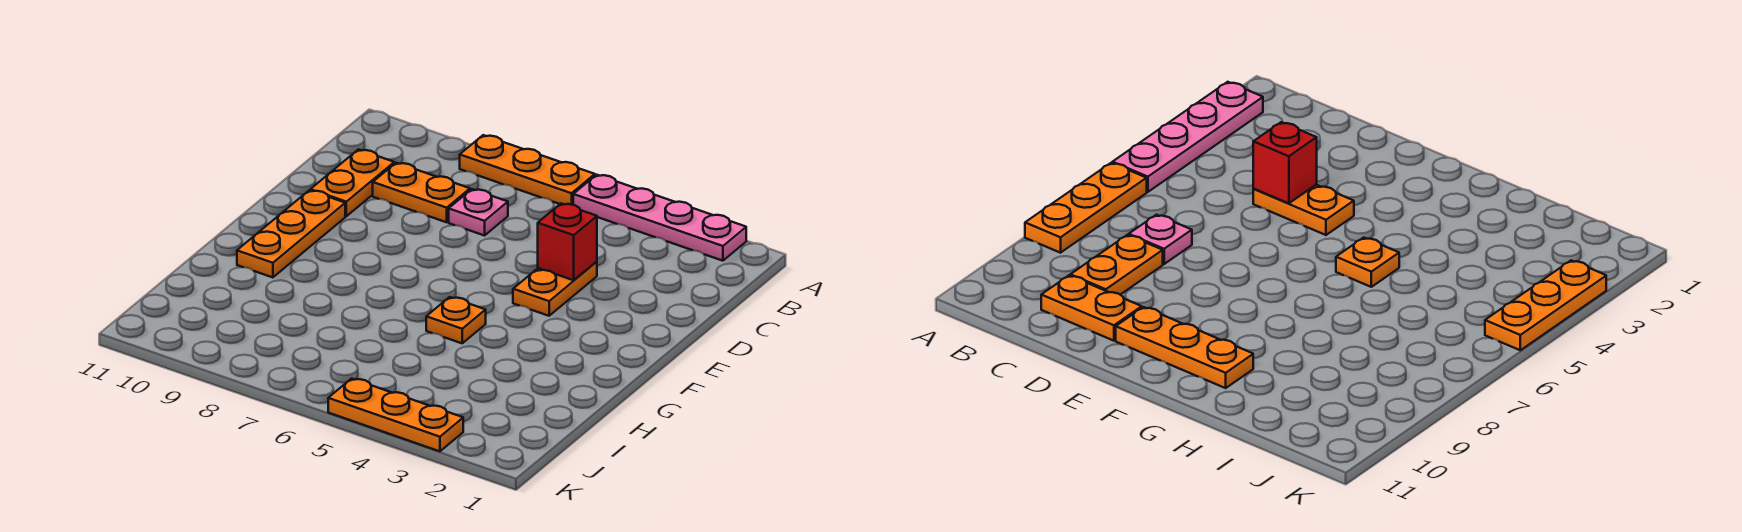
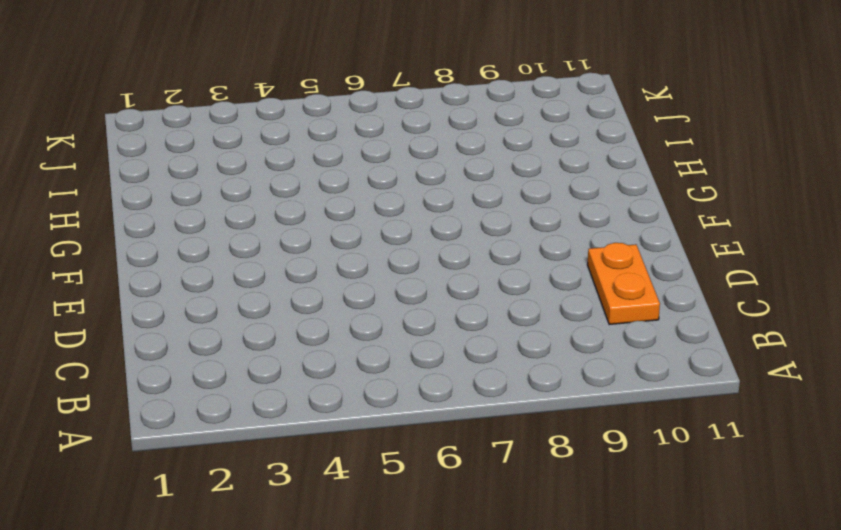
none -> pink plate A2:A5 level 1
none -> orange plate A6:A8 level 1

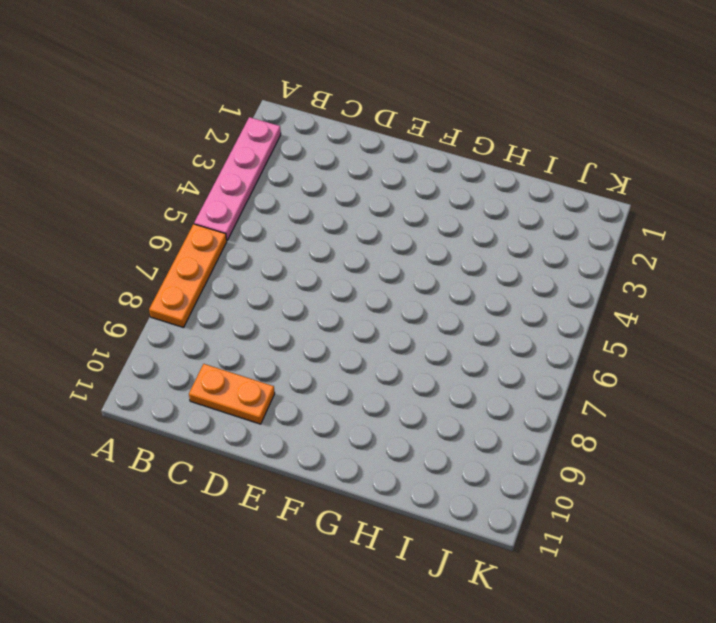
none -> pink plate C7 level 1
none -> orange plate C8:C9 level 1

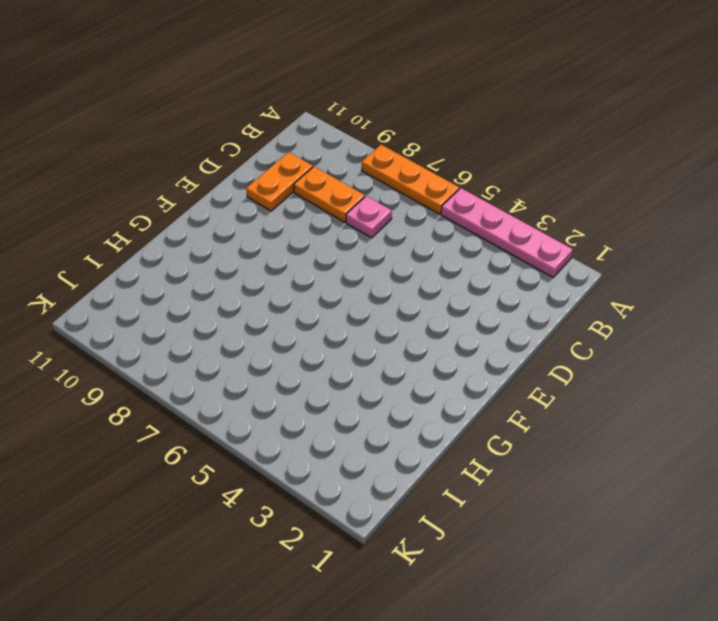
none -> orange plate D4:E4 level 1
none -> orange plate E10:G10 level 1

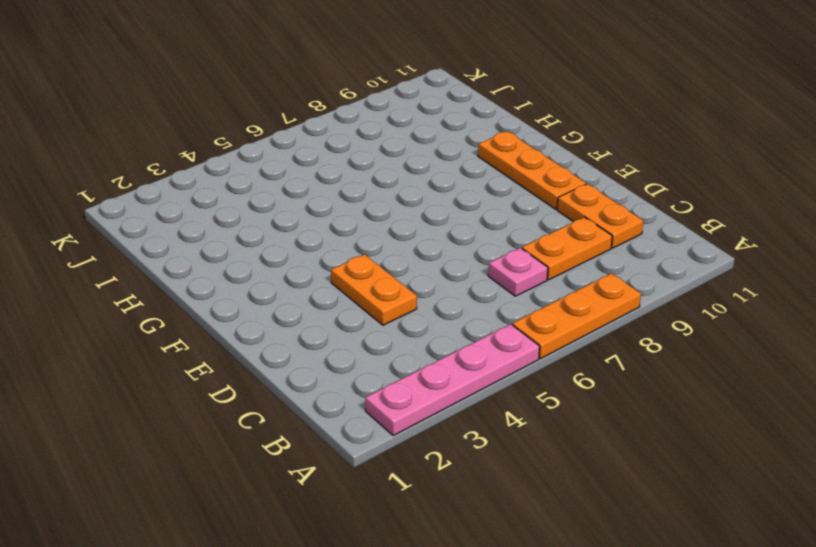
none -> orange plate G5 level 1
none -> orange plate K3:K5 level 1

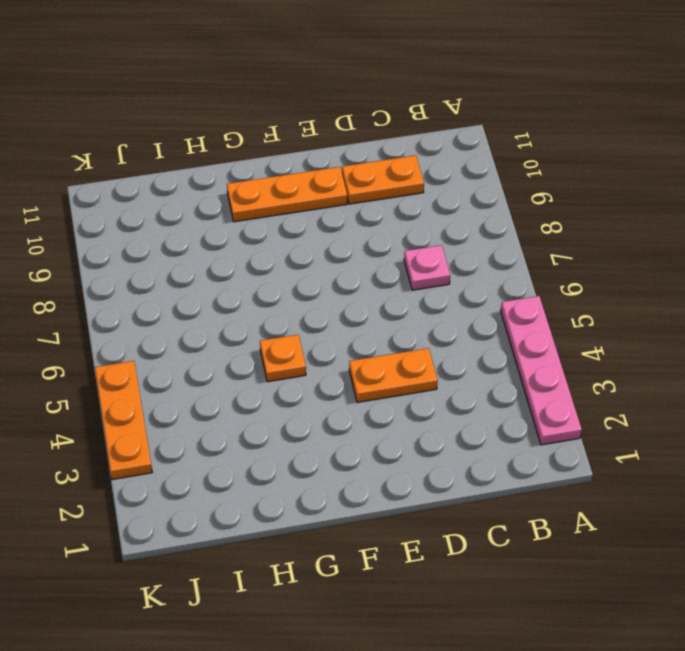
none -> orange plate A6:A8 level 1
none -> orange plate C8:C9 level 1

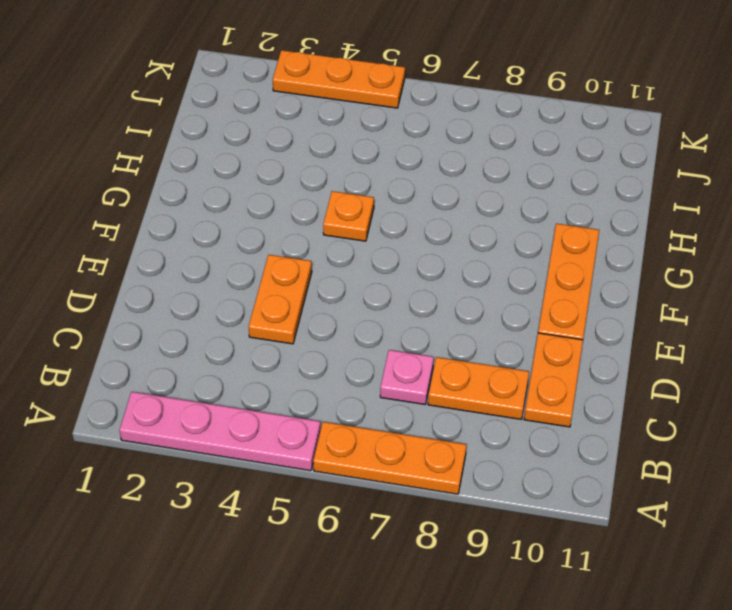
none -> red brick D4 level 2

